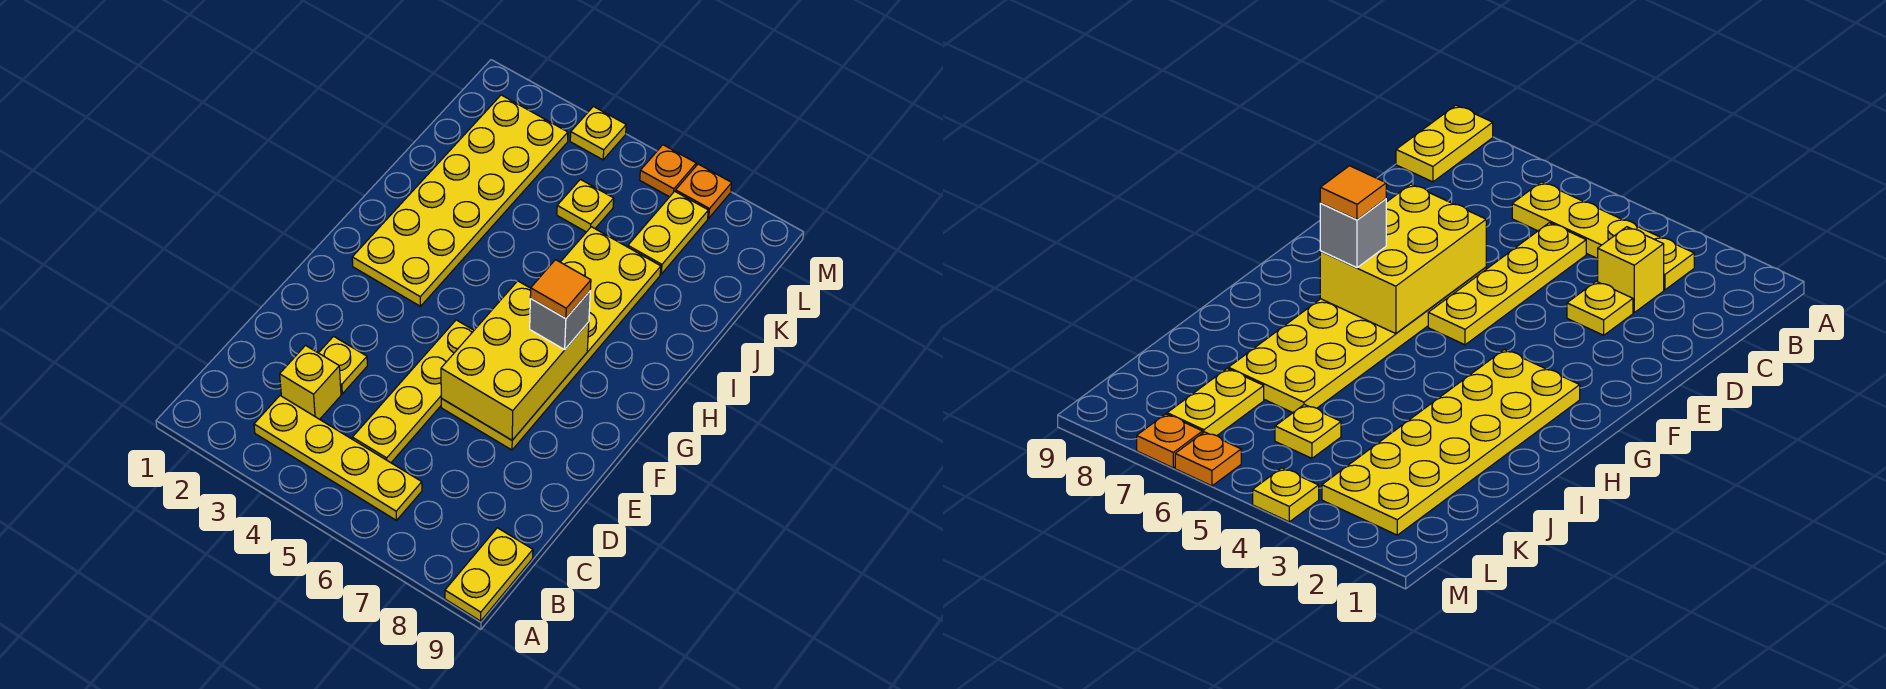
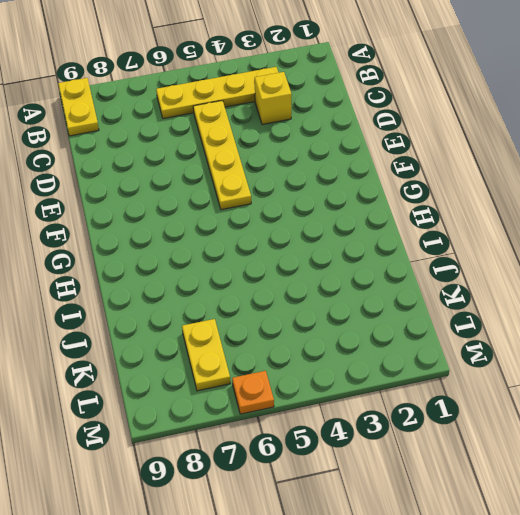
none -> yellow plate D3 level 1
none -> yellow plate E6:J7 level 1
none -> yellow plate G2:L3 level 1

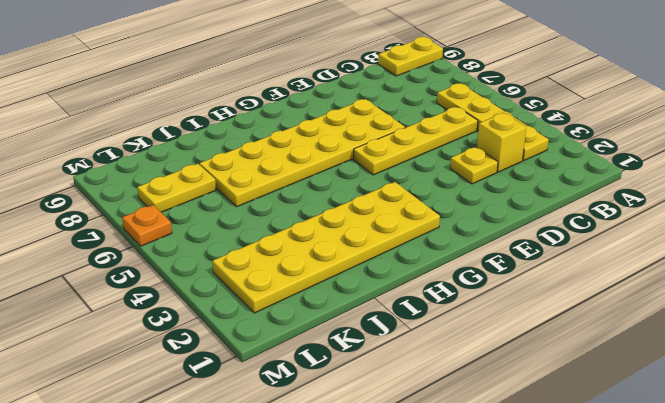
none -> yellow plate K5 level 1
none -> yellow plate M4 level 1
none -> orange plate M7 level 1

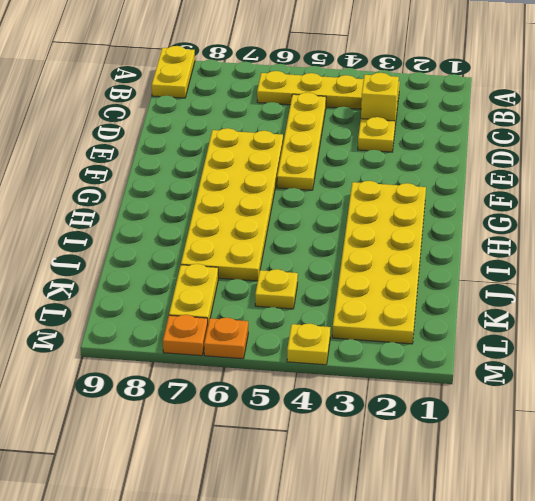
none -> yellow brick E6:G7 level 2
none -> grey brick G7 level 3
none -> orange tile G7 level 4

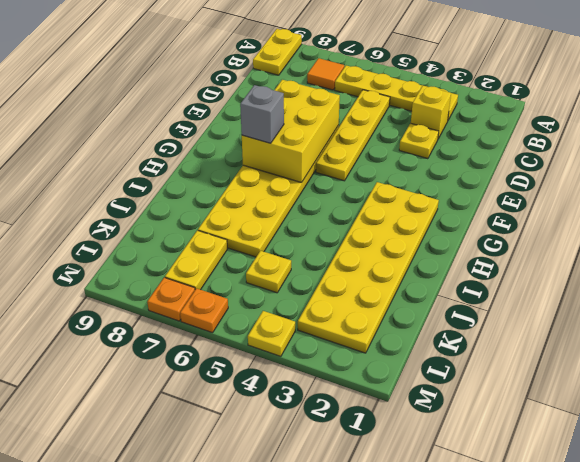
orange tile B7 level 1 -> orange tile G7 level 4

